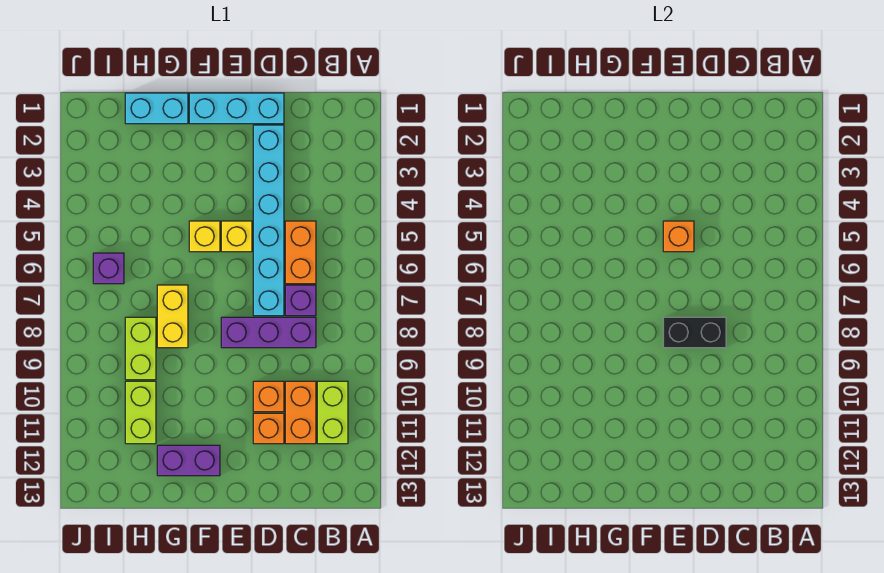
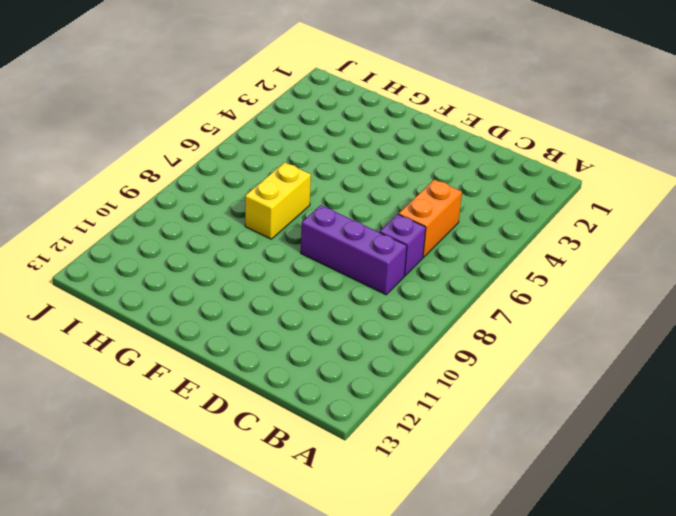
none -> lime brick B10:B11 level 1
none -> orange brick C10:C11 level 1
none -> cyan brick D1:F1 level 1

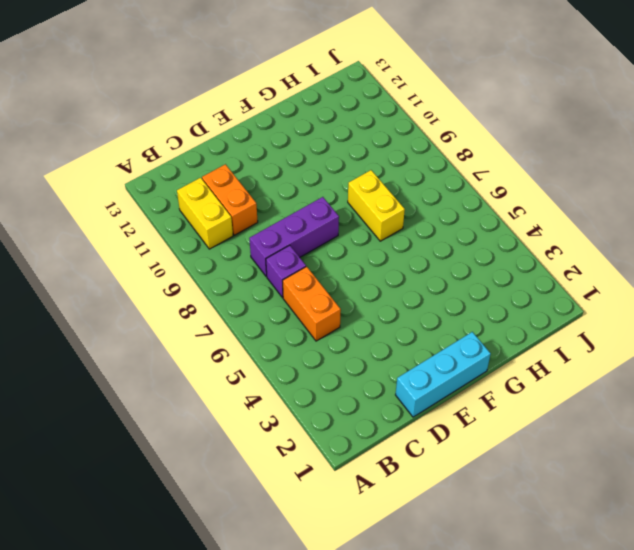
yellow brick B10:B11 level 1 -> lime brick B10:B11 level 1
none -> cyan brick D2:D7 level 1
none -> orange brick D10 level 1
none -> orange brick D11 level 1

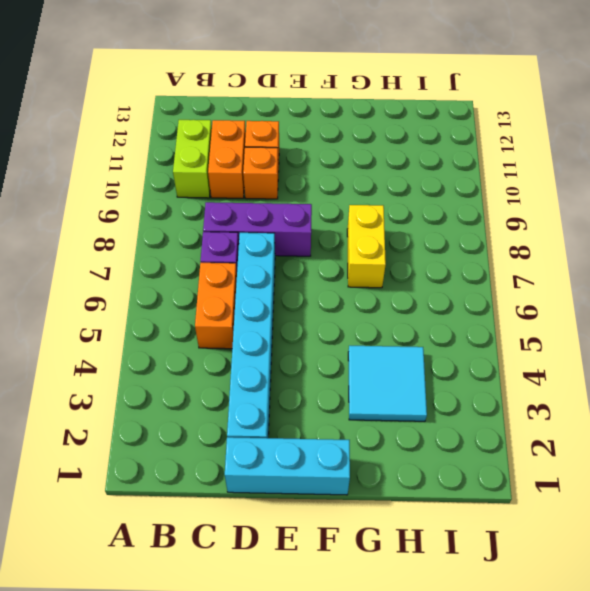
cyan tile G3:H4 level 1 -> none
none -> yellow brick E5 level 1
none -> yellow brick F5 level 1
none -> purple brick F12:G12 level 1

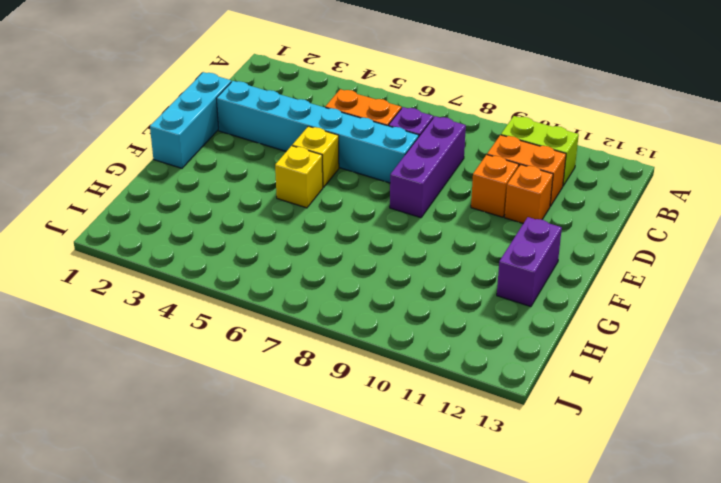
none -> cyan brick G1:H1 level 1
none -> yellow brick G7:G8 level 1
none -> lime brick H8:H9 level 1

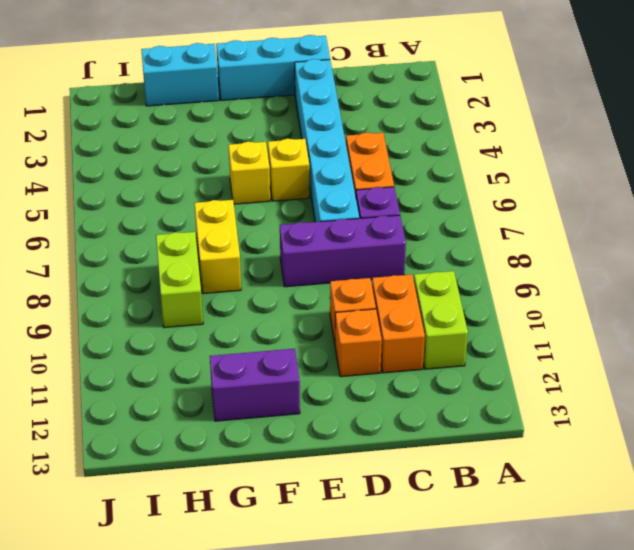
none -> lime brick H10:H11 level 1
none -> purple brick I6 level 1
none -> black brick D8:E8 level 2

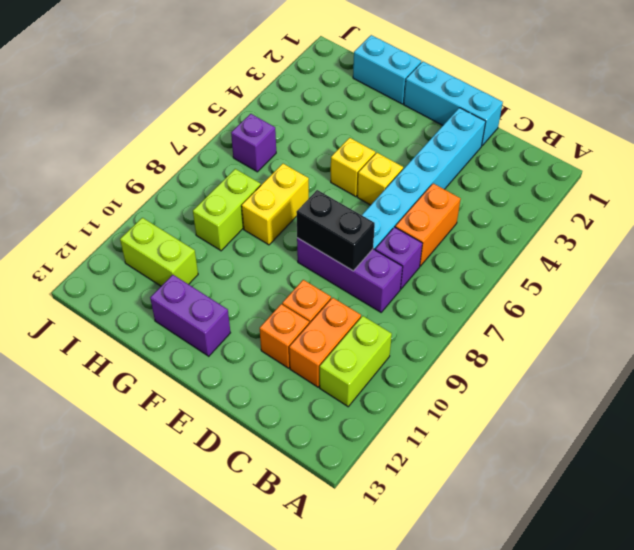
lime brick H11:I11 level 1 -> lime brick H10:H11 level 1
none -> orange brick E5 level 2

